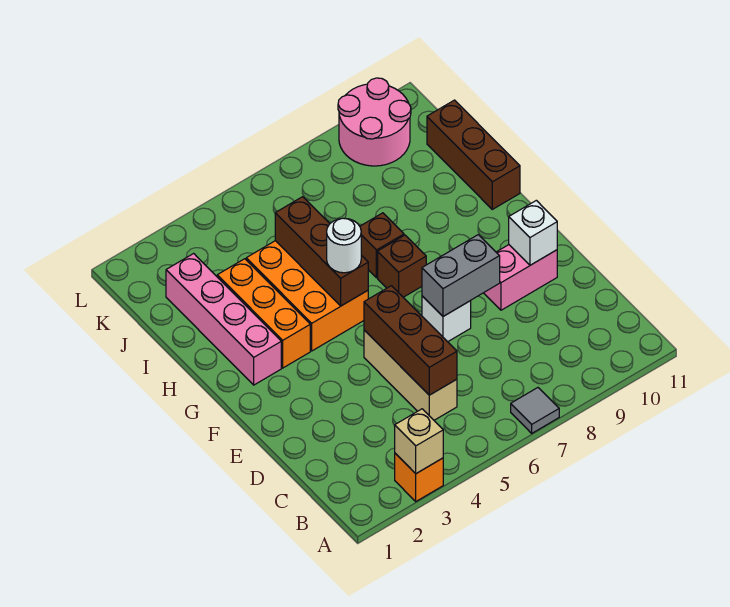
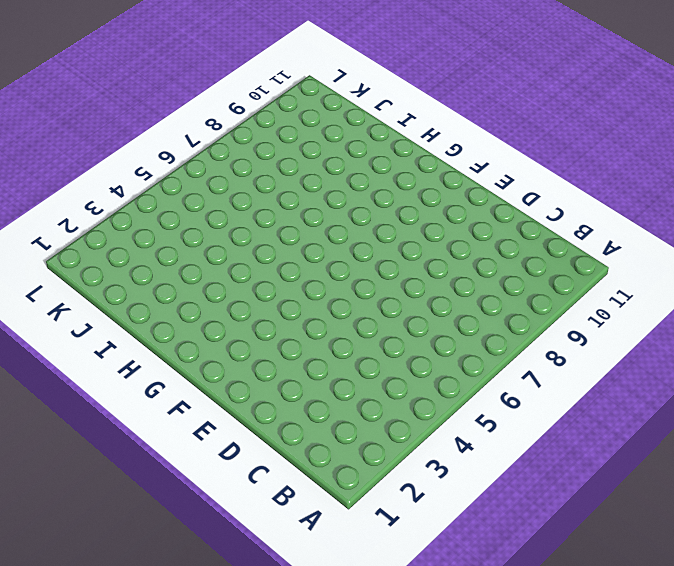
none -> orange brick A3 level 1
none -> grey tile A7 level 1
none -> tan brick C5:E5 level 1

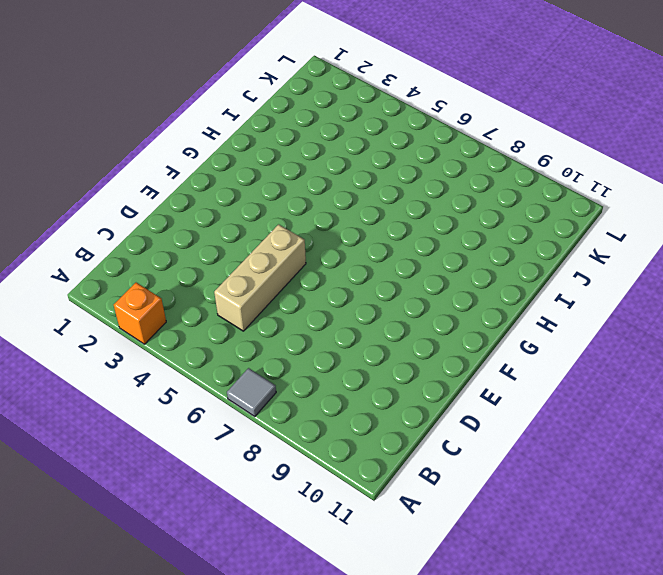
none -> white brick E7 level 1
none -> pink brick E9:E10 level 1
none -> pink brick G2:J2 level 1

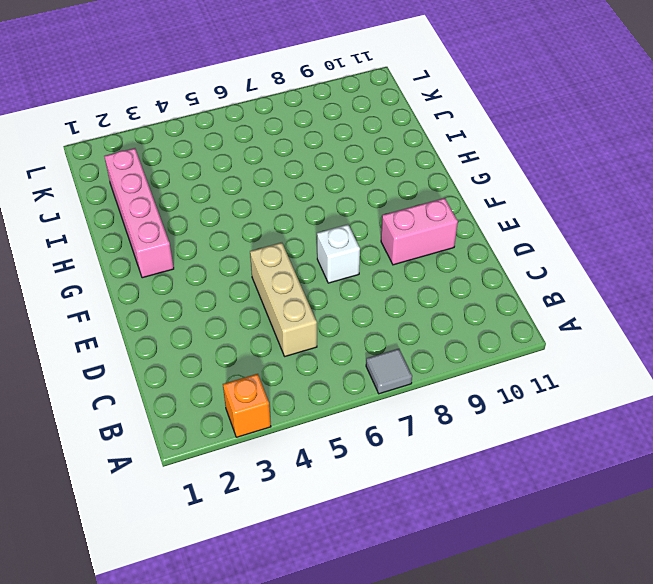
none -> orange brick G3:I3 level 1
none -> orange brick G4:I5 level 1
none -> brown brick G7 level 1

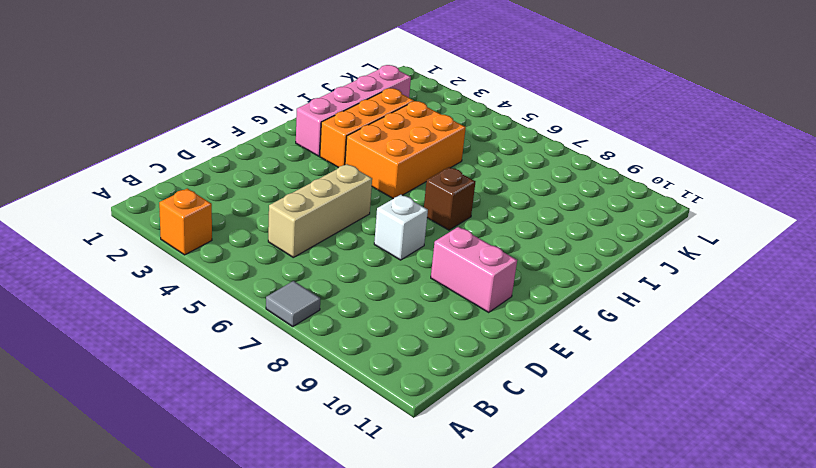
none -> brown brick H7 level 1
none -> brown brick H11:J11 level 1
none -> pink round brick K9:L10 level 1

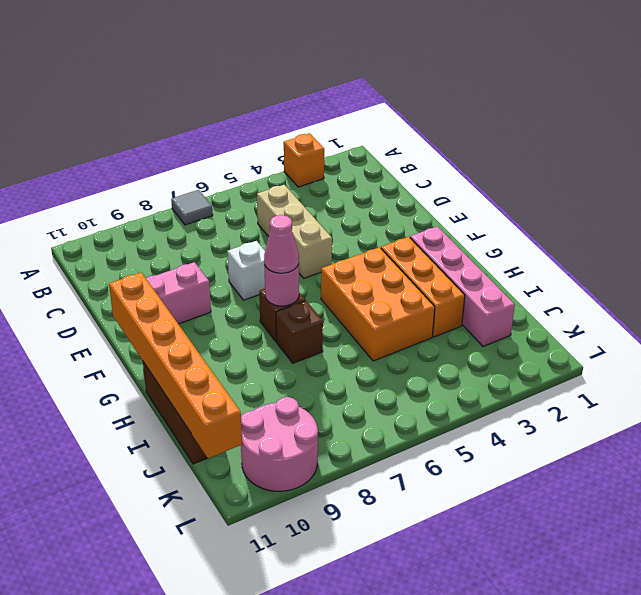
orange brick F11:K11 level 2 -> none
pink round brick G7 level 2 -> none
pink cone G7 level 3 -> none
none -> tan brick A3 level 2
none -> brown brick C5:E5 level 2
none -> grey brick E7:E8 level 2

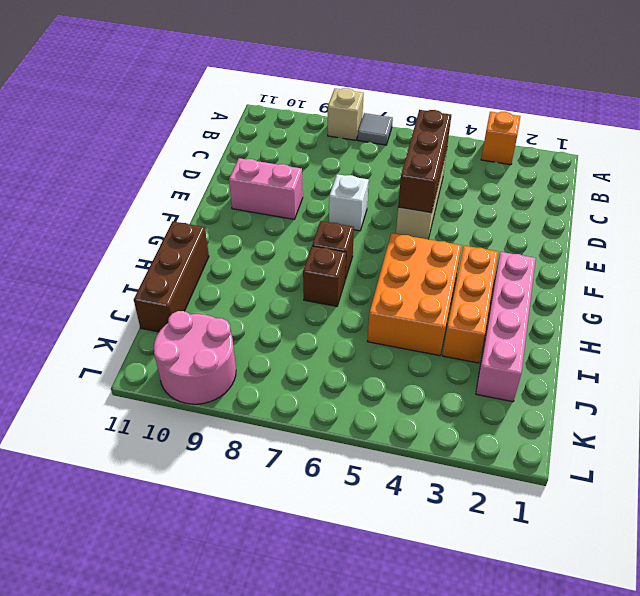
tan brick A8 level 1 -> tan brick A3 level 2
none -> grey brick E7:E8 level 2
none -> white brick E10 level 2
none -> brown brick G5:I5 level 2

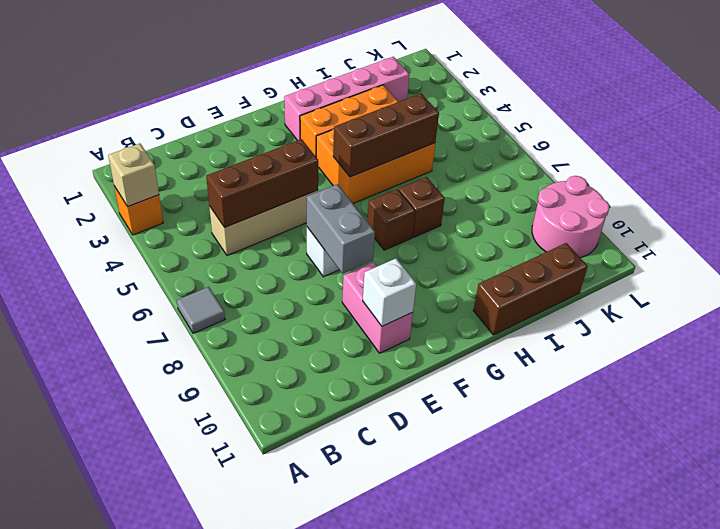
none -> white round brick G5 level 3

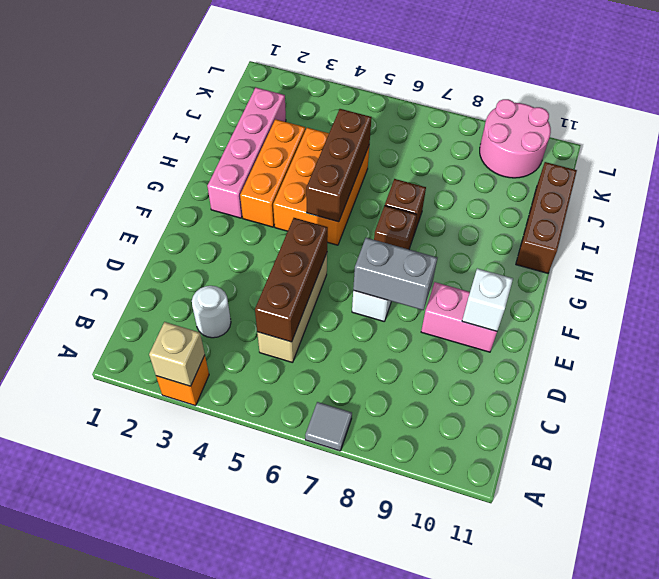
white round brick C3 level 1 -> white round brick G5 level 3

